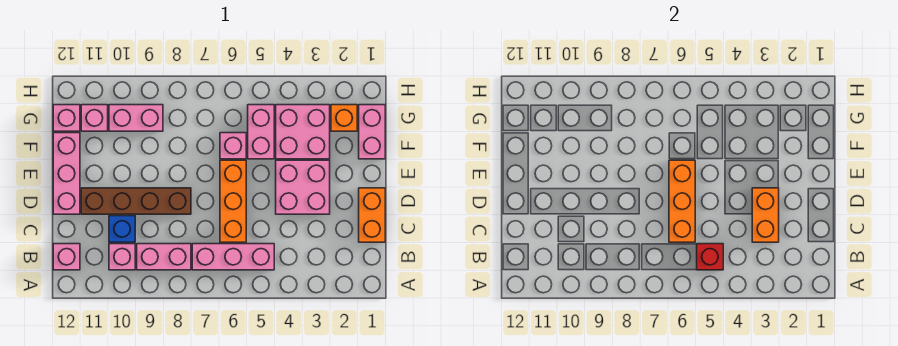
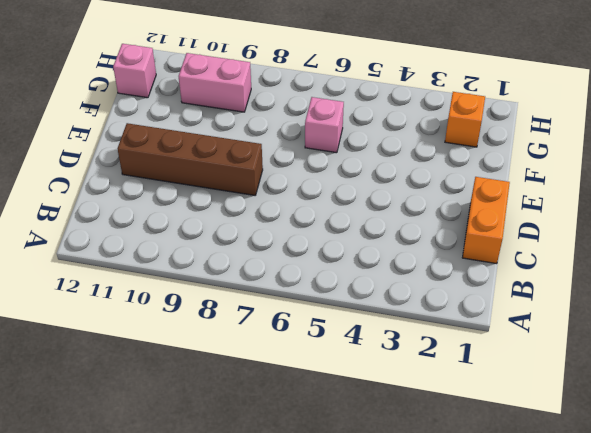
none -> pink brick B5:B7 level 1
none -> pink brick B8:B9 level 1
none -> pink brick B10 level 1

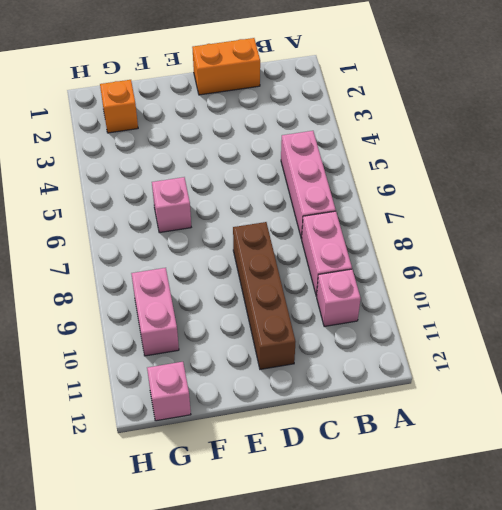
none -> pink brick B12 level 1
none -> orange brick C6:E6 level 1
none -> blue brick C10 level 1

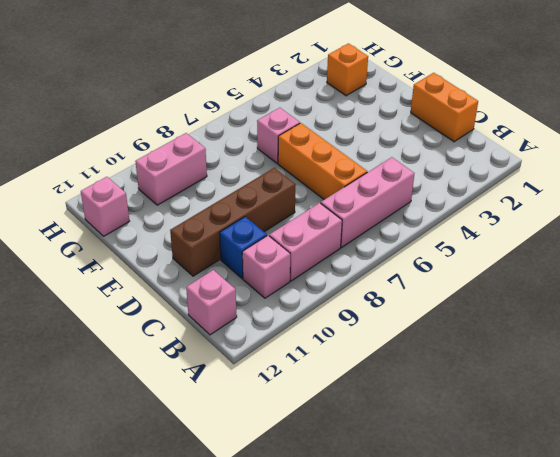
none -> pink brick D3:E4 level 1
none -> pink brick D12:F12 level 1
none -> pink brick F1:G1 level 1

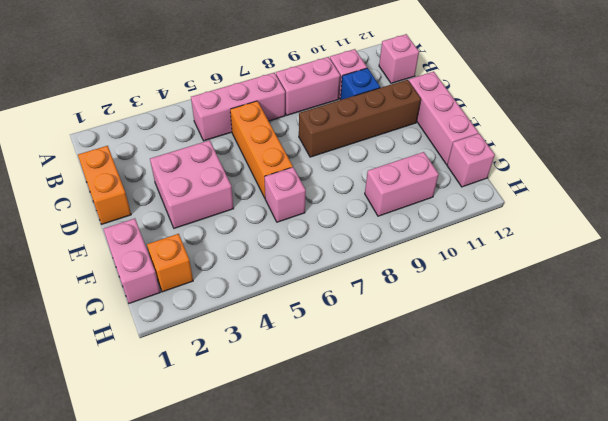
none -> pink brick F3:G4 level 1
none -> pink brick F5:G5 level 1
none -> pink brick G11 level 1

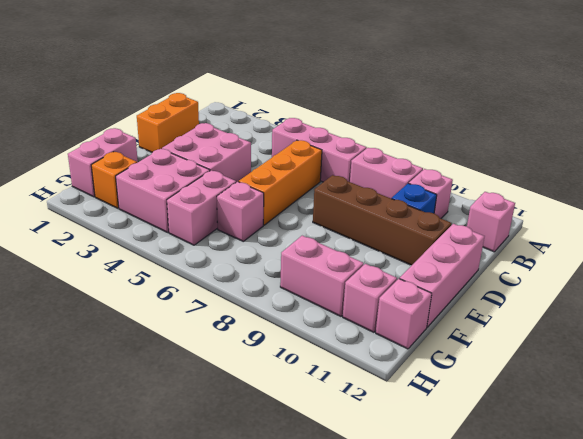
none -> red brick B5 level 2
none -> orange brick C3:D3 level 2
none -> orange brick C6:E6 level 2

